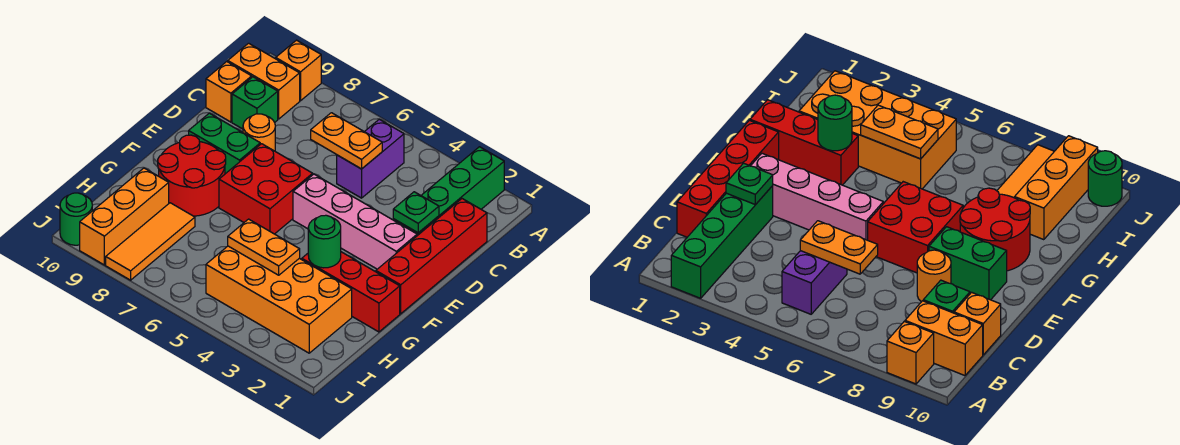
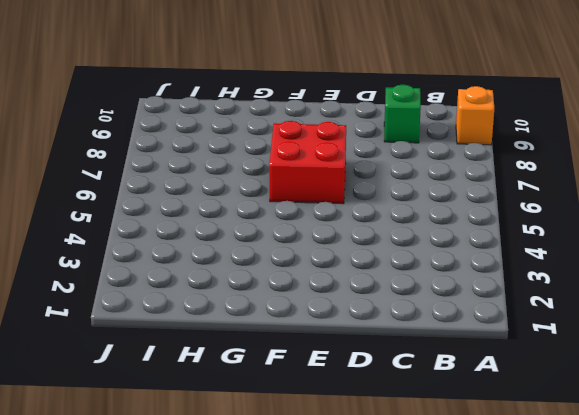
none -> green brick A2:D2 level 1
none -> purple brick B5:C5 level 1
none -> orange brick B9:B10 level 1

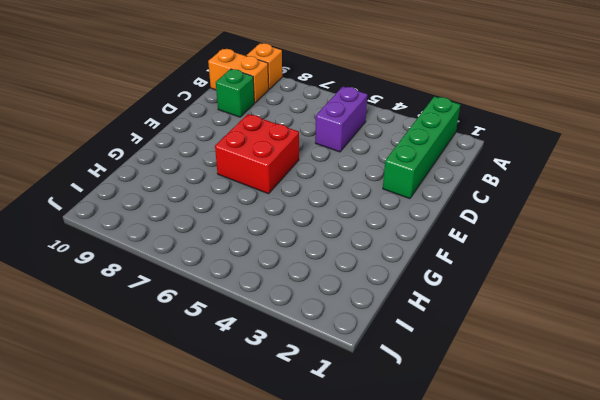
none -> red brick C1:F1 level 1
none -> orange brick C10 level 1
none -> orange round brick D8 level 1

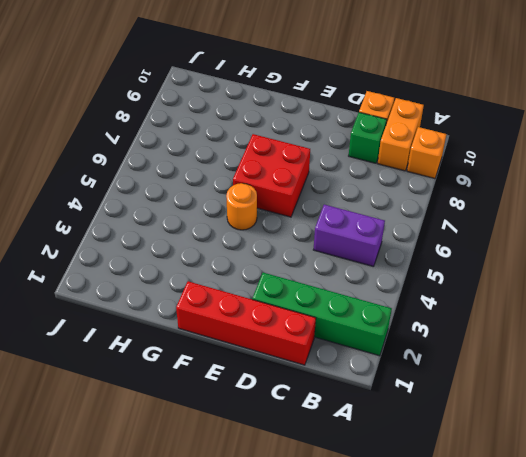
orange round brick F5 level 1 -> orange round brick D8 level 1
none -> pink brick E2:E5 level 1
none -> green brick E8:E9 level 1
none -> red round brick F8:G9 level 1

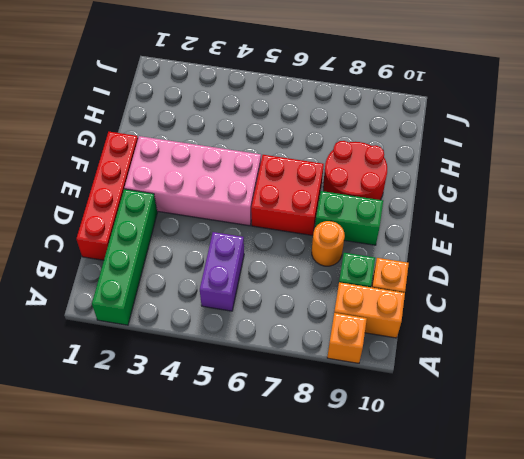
pink brick E2:F5 level 1 -> pink brick E2:E5 level 1
none -> red brick G1:G3 level 1
none -> orange brick H2:I5 level 1
none -> orange tile H8:J8 level 1

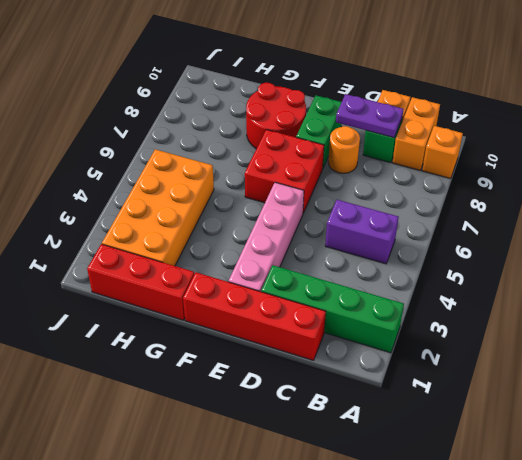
purple plate C9:D9 level 2 -> none
red brick G1:I1 level 1 -> red brick G1:G3 level 1
none -> orange tile H8:J8 level 1
none -> orange brick H9:J9 level 1
none -> green round brick J10 level 1

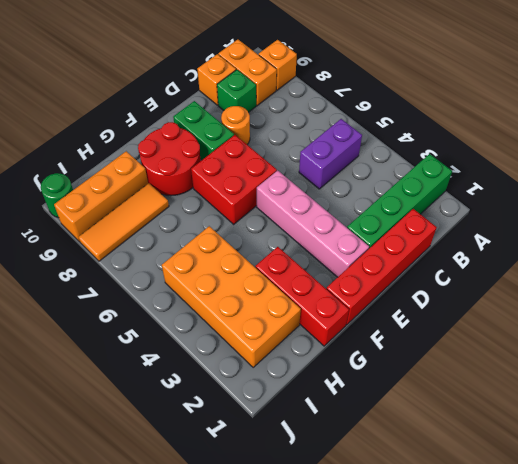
none -> orange plate C5:C6 level 2
none -> green plate D2 level 2
none -> green round brick G3 level 2

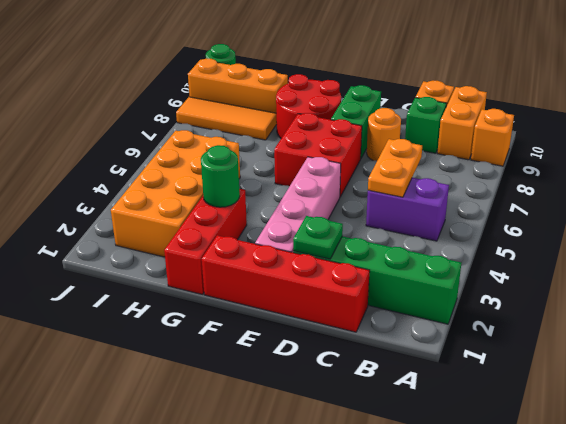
none -> orange plate H4:H5 level 2

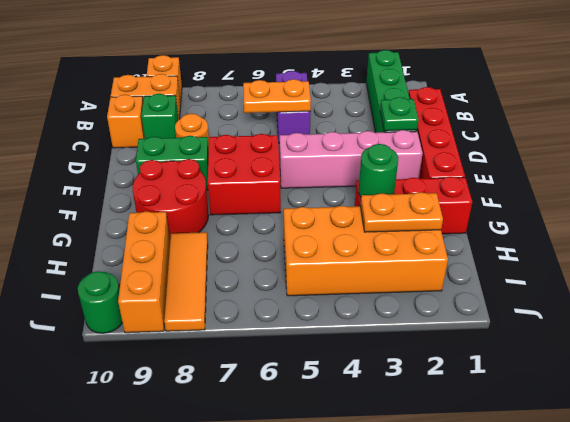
orange plate H2:H3 level 2 -> orange plate H4:H5 level 2

